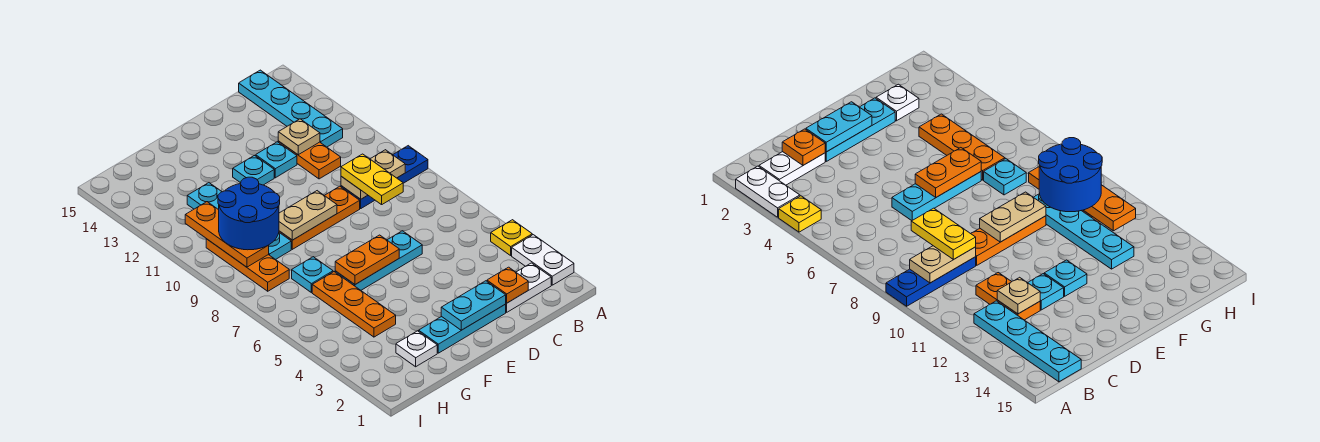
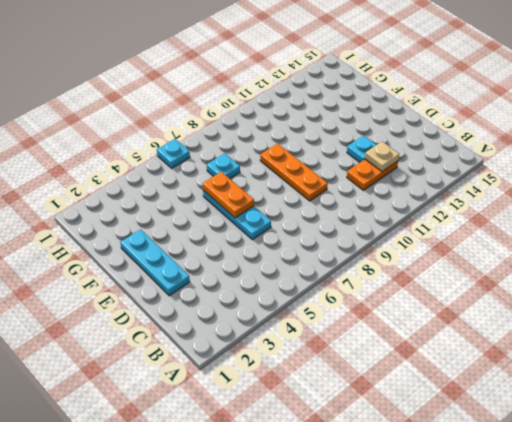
cyan plate I6 level 1 -> cyan plate E12 level 1
none -> white plate A2:A3 level 1
none -> yellow plate A4 level 1
none -> blue plate A9:C9 level 1

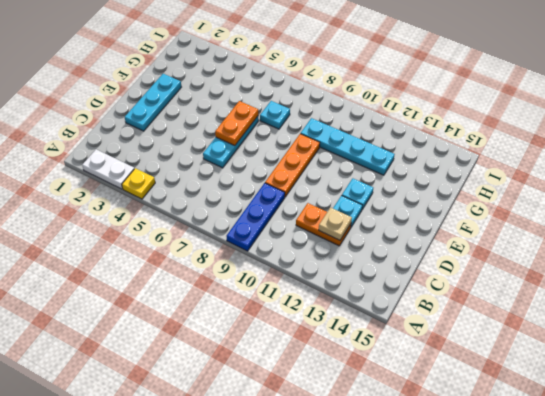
none -> white plate B2:C2 level 1
none -> cyan plate B12:B15 level 1
none -> white plate G2 level 1

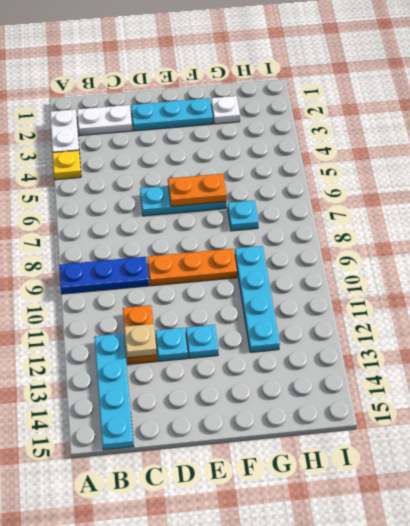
none -> orange plate G4:G6 level 1
none -> orange plate H8:H10 level 1
none -> tan plate B9:C9 level 2

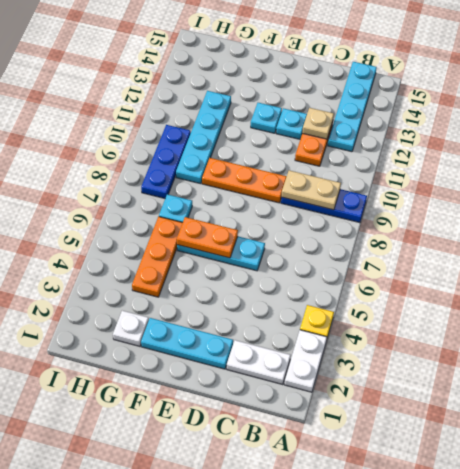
blue plate H8:H10 level 1 -> orange plate H8:H10 level 1
none -> orange plate C2 level 2
none -> cyan plate D2:E2 level 2
none -> tan plate E9:F9 level 2

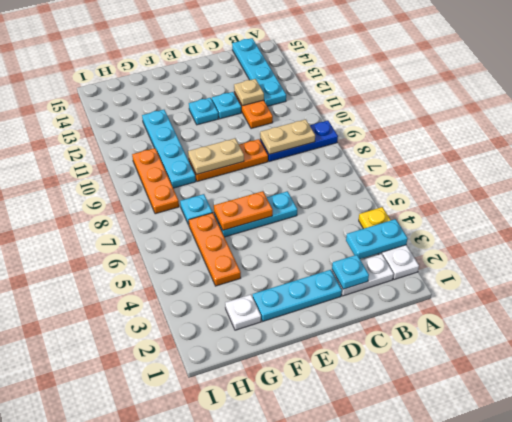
cyan plate A3:B3 level 2 -> cyan plate D2:E2 level 2
cyan plate C2 level 2 -> orange plate C2 level 2
none -> orange plate H9:H11 level 2
none -> yellow plate C8:C9 level 3
none -> blue round brick G9:H10 level 3

